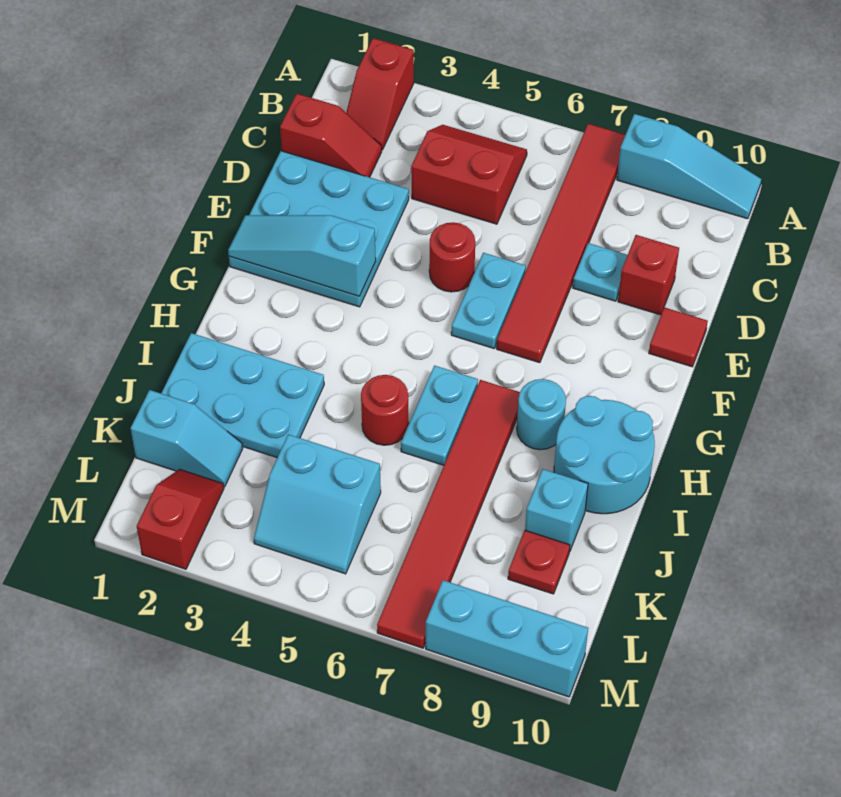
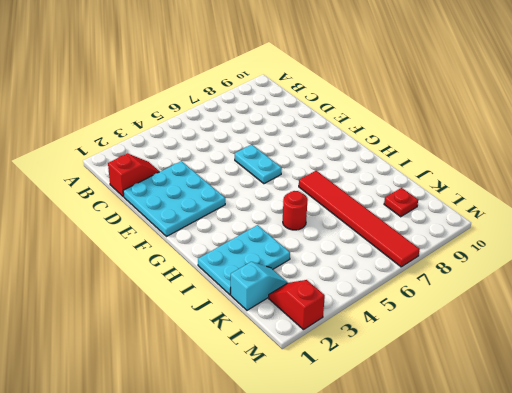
none -> red slope A2:B2 level 1 top A
none -> red tile A7:F7 level 1
none -> cyan slope A8:A10 level 1 top 8

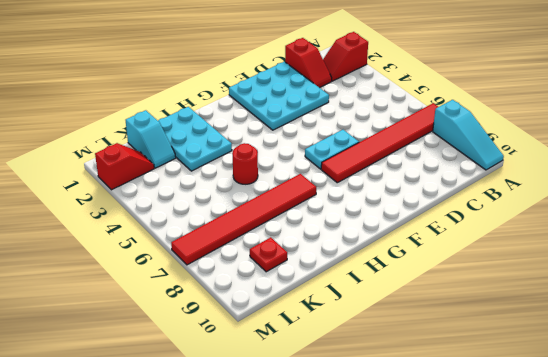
none -> red slope B4:C5 level 1 top C
none -> cyan plate D8 level 1
none -> red brick D9 level 1

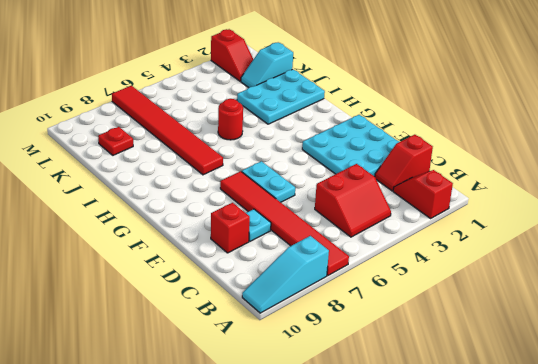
none -> red round brick E5 level 1
none -> red tile E10 level 1
none -> cyan plate H6:I6 level 1

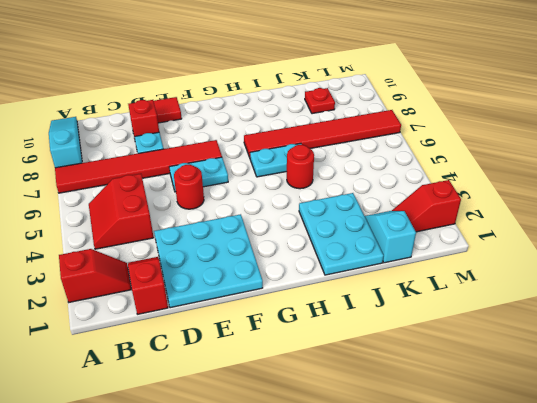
none -> cyan round brick H8 level 1
none -> cyan round brick H9:I10 level 1
none -> cyan brick J9 level 1

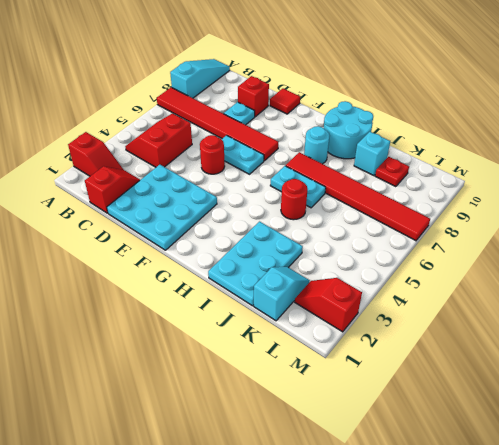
none -> cyan slope K4:L5 level 1 top K
none -> cyan brick M8:M10 level 1
none -> cyan slope F1:F3 level 2 top 3

